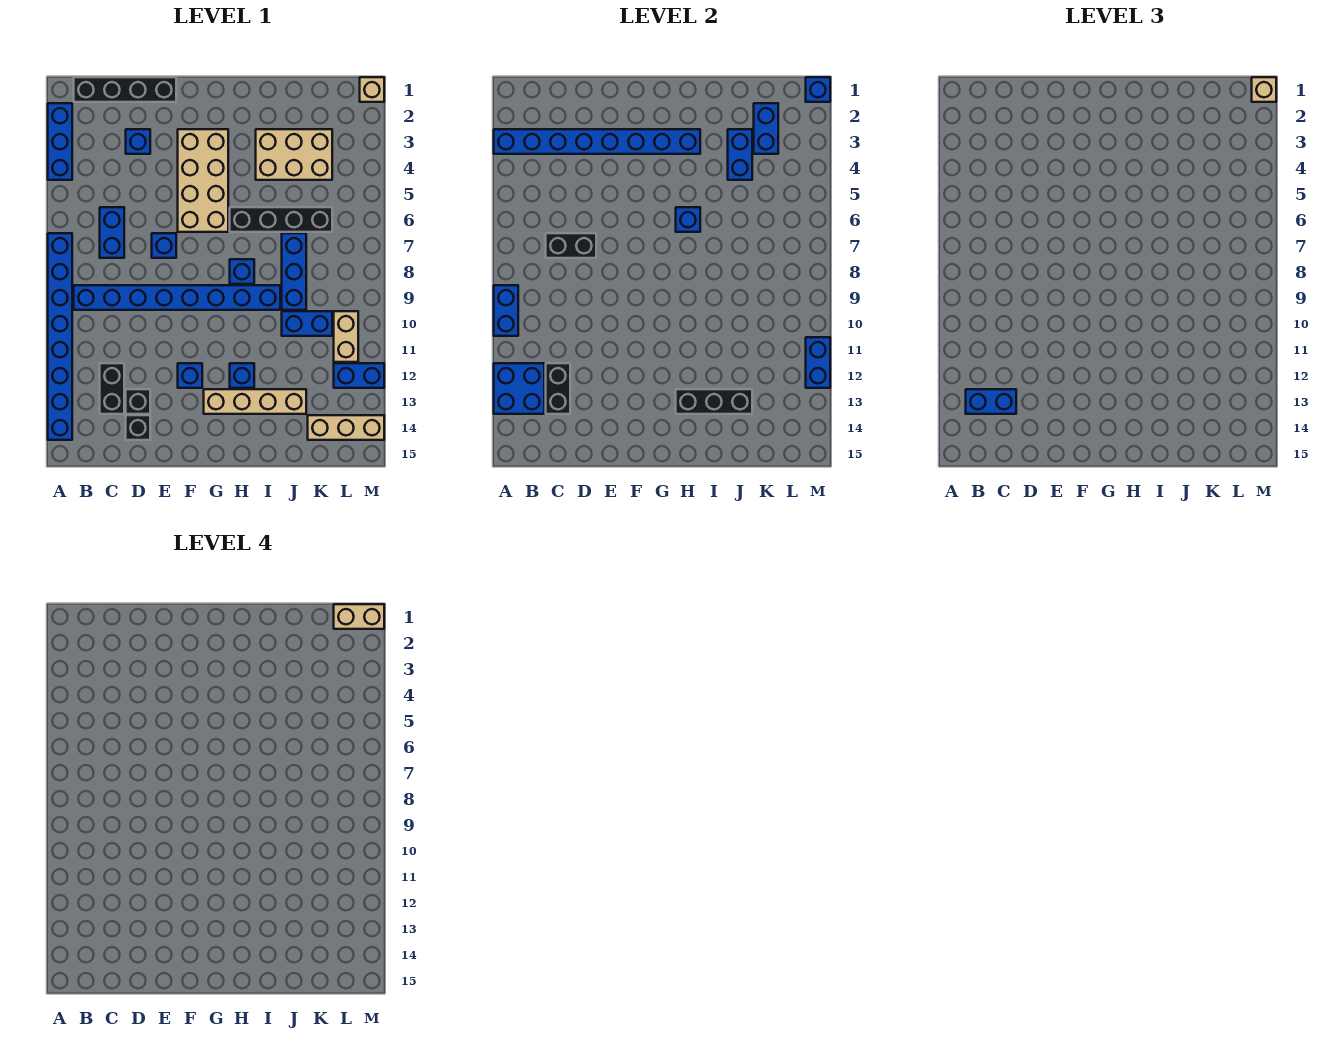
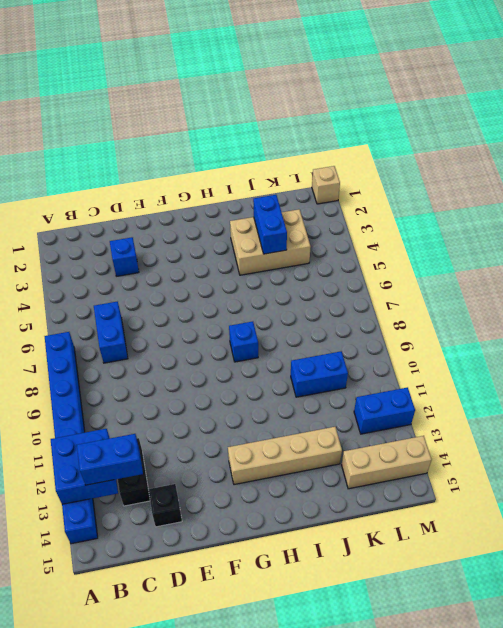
none -> blue brick A2:A4 level 1
none -> black brick B1:E1 level 1
none -> blue brick B9:I9 level 1
none -> black brick D13 level 1

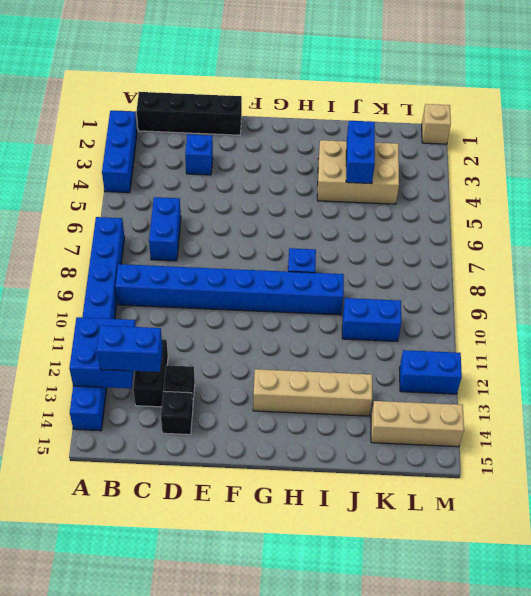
none -> blue brick E7 level 1
none -> tan brick F3:G6 level 1
none -> blue brick F12 level 1
none -> black brick H6:K6 level 1

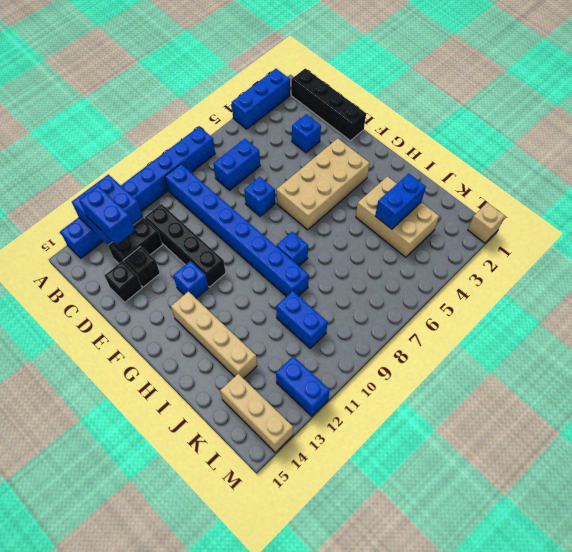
black brick C11:F11 level 1 -> black brick H6:K6 level 1
none -> blue brick H12 level 1
none -> blue brick J7:J9 level 1
none -> tan brick L10:L11 level 1
none -> blue brick A3:H3 level 2

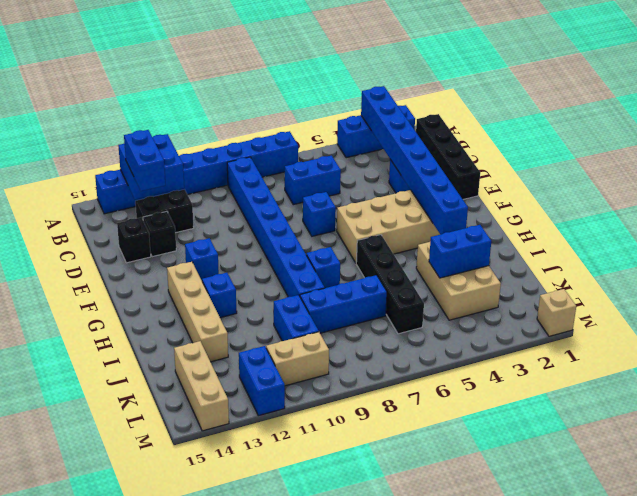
none -> blue brick A9:A10 level 2
none -> black brick C7:D7 level 2
none -> black brick C12:C13 level 2
none -> blue brick H6 level 2

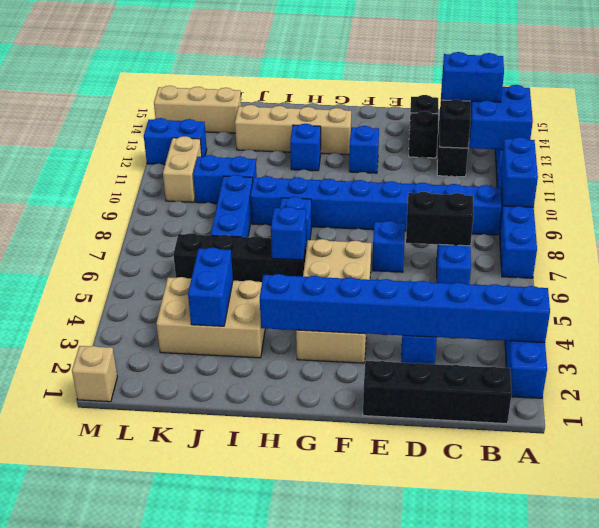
none -> black brick H13:J13 level 2
none -> blue brick K2:K3 level 2
none -> blue brick M1 level 2
none -> blue brick M11:M12 level 2

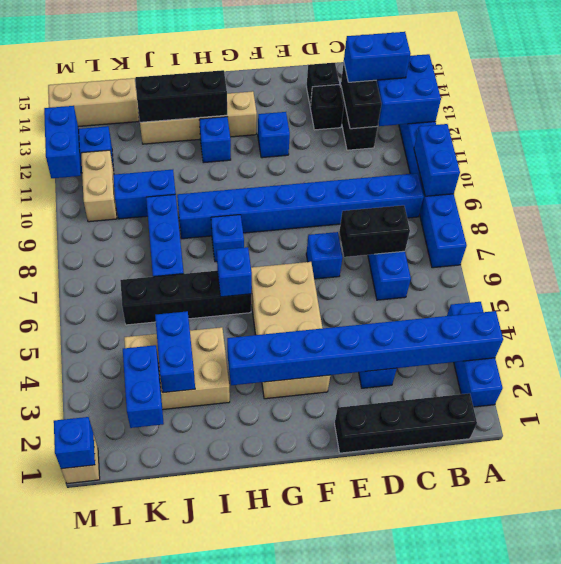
none -> tan brick M1 level 3
none -> tan brick L1:M1 level 4

